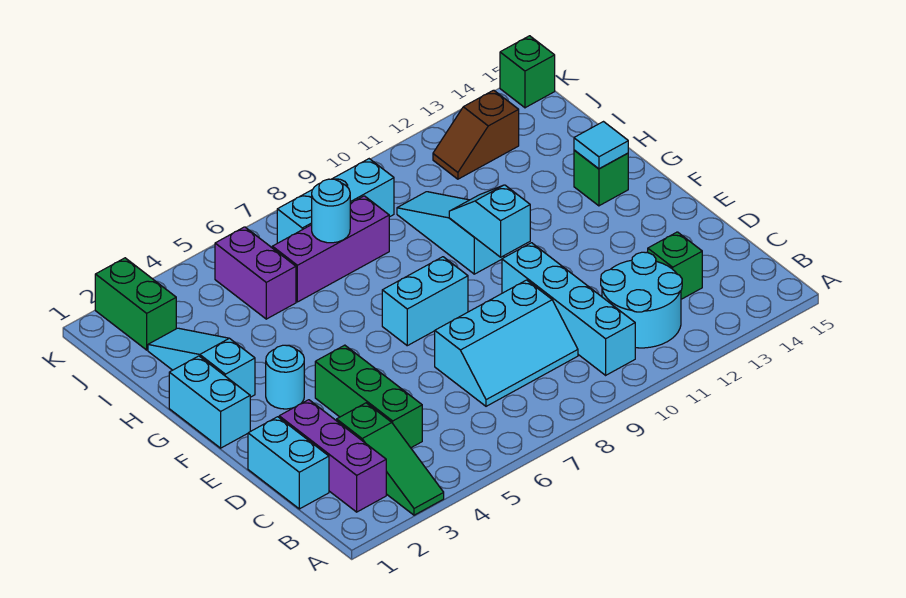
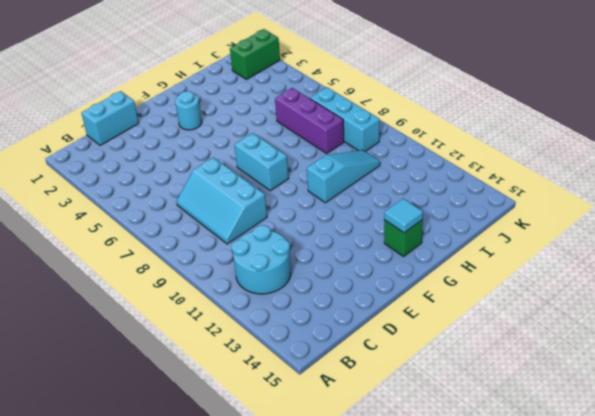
none -> green slope A3:C3 level 1 top C
none -> purple brick B2:D2 level 1
none -> cyan brick B10:E10 level 1

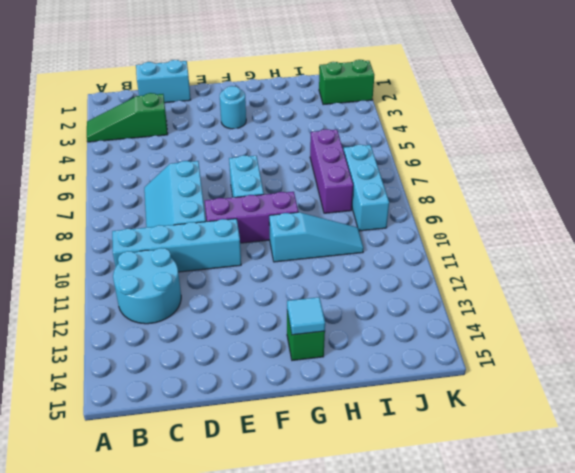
purple brick E9:G9 level 1 -> purple brick B2:D2 level 1
none -> green brick C4:E4 level 1
none -> green brick C13 level 1
none -> cyan brick F1:G1 level 1

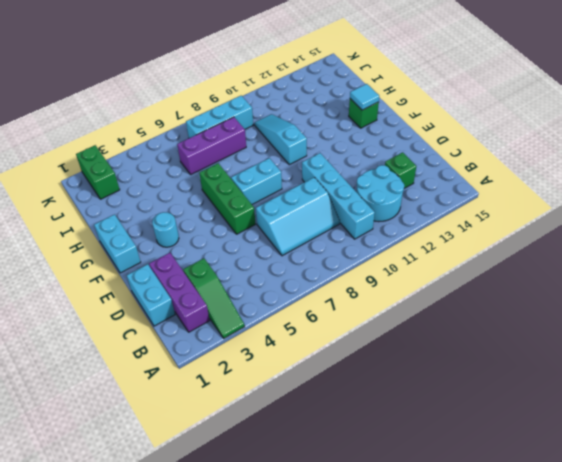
green brick E6:G6 level 1 -> green brick C4:E4 level 1
none -> cyan slope G2:I2 level 1 top G
none -> purple brick I5:J5 level 1
none -> brown slope J12:J13 level 1 top 13

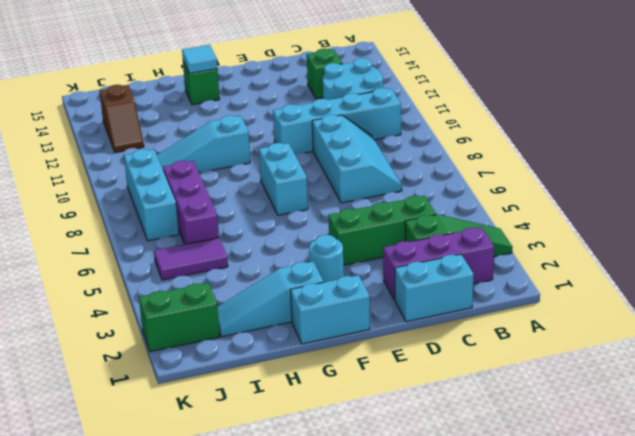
purple tile I5:J5 level 1 -> purple brick I5:J5 level 1
none -> green brick K15 level 1
none -> cyan slope F10:G10 level 2 top F
none -> cyan round brick I7 level 2

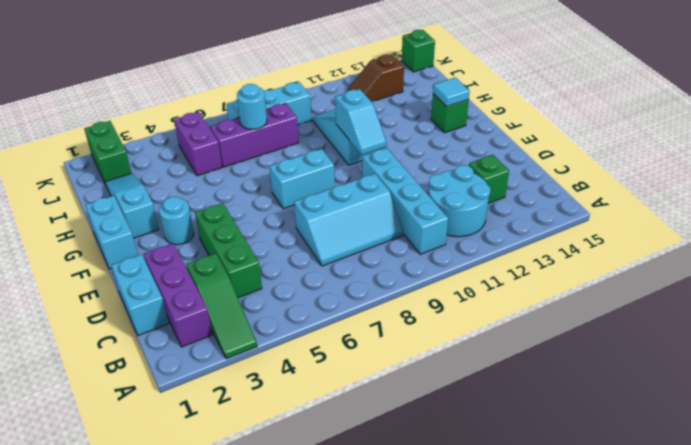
cyan slope F10:G10 level 2 top G -> cyan slope F10:G10 level 2 top F

